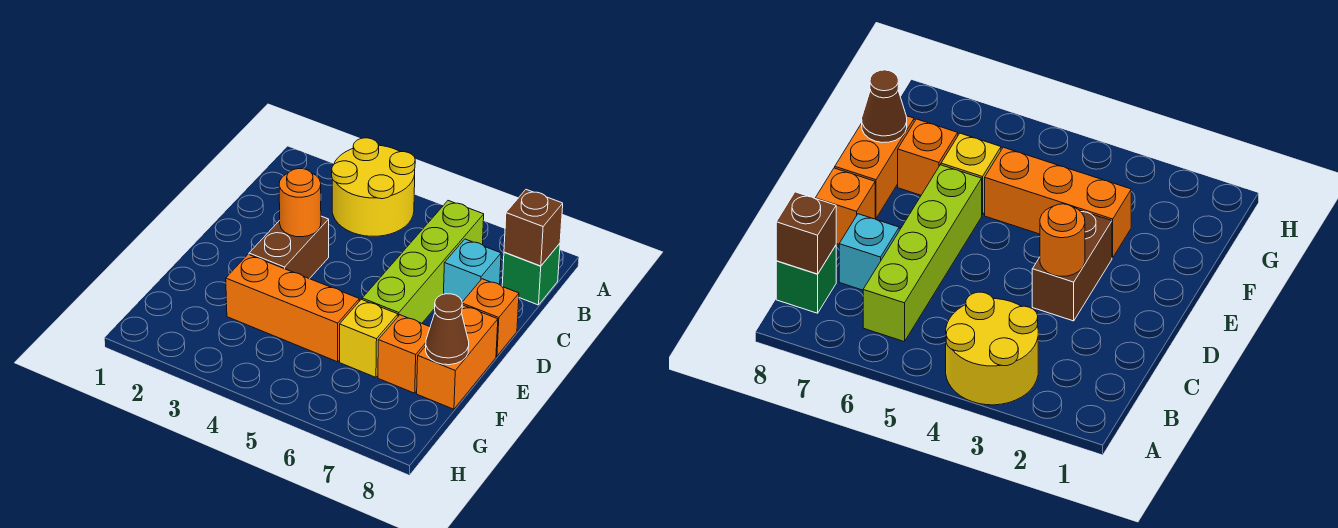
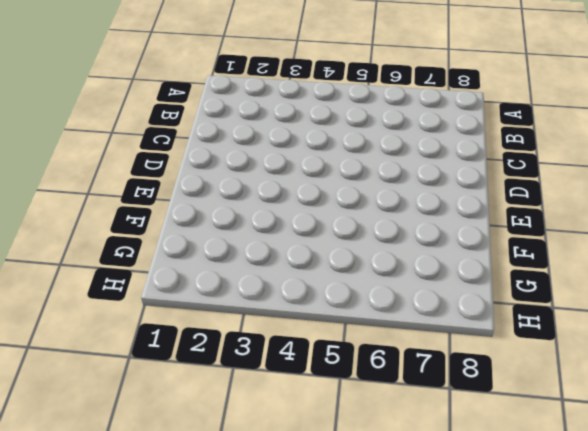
none -> yellow round brick A3:B4 level 1
none -> lime brick B6:E6 level 1
none -> green brick B8 level 1

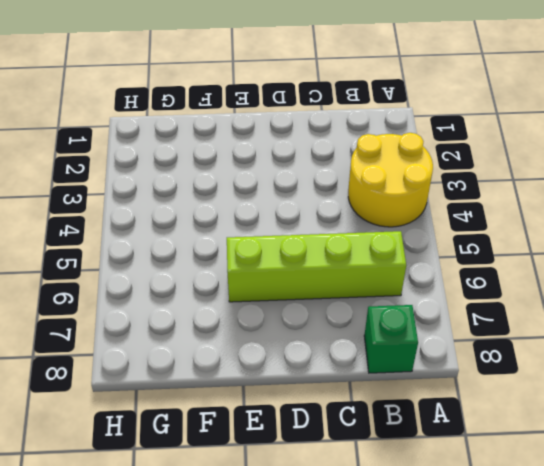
none -> cyan brick C7 level 1
none -> brown brick D3:E3 level 1
none -> orange brick D8 level 1

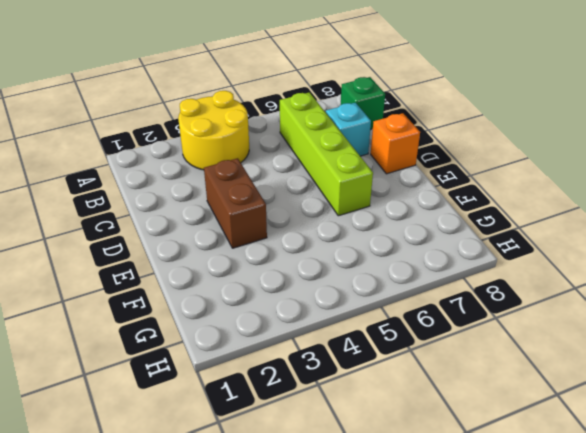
none -> orange brick E8:F8 level 1
none -> orange brick F3:F5 level 1
none -> yellow brick F6 level 1

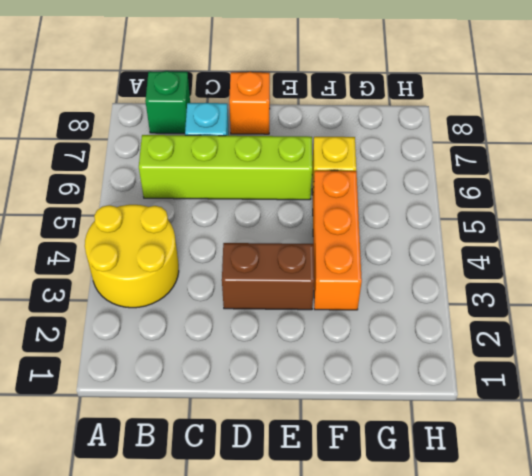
none -> orange brick E8:F8 level 1
none -> orange brick F7 level 1
none -> brown brick B8 level 2

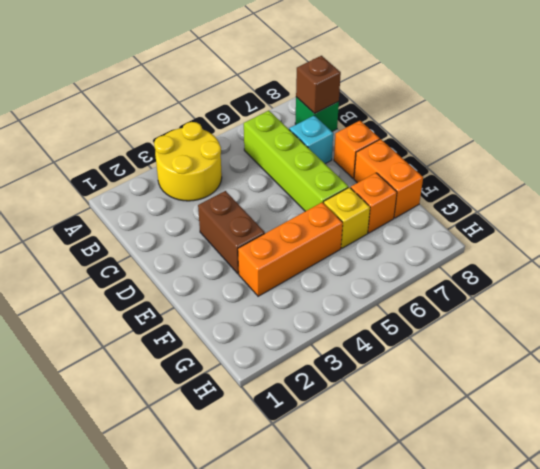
none -> orange round brick D3 level 2
none -> brown cone F8 level 2

